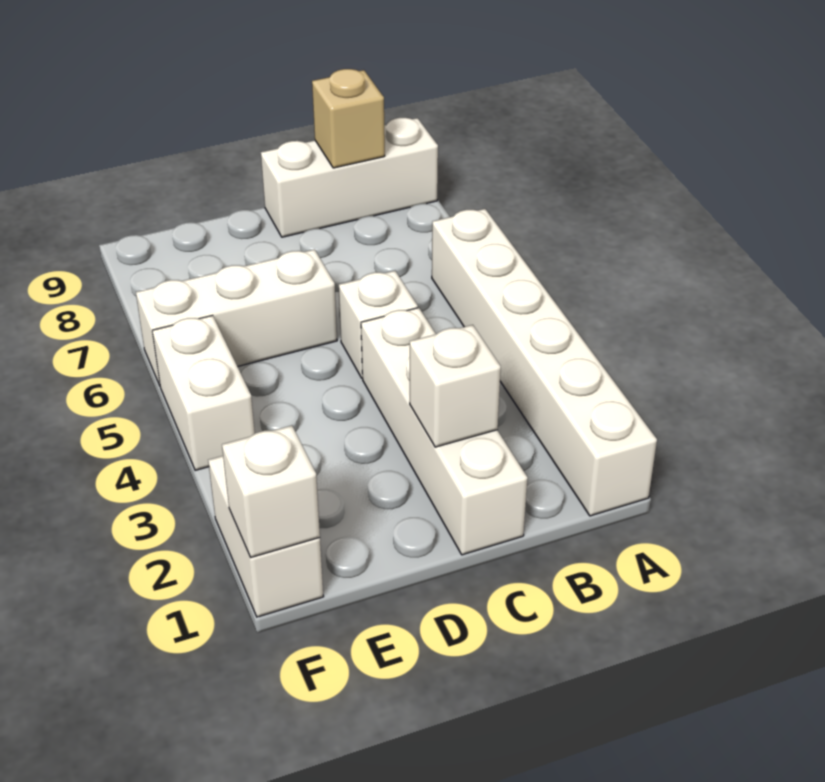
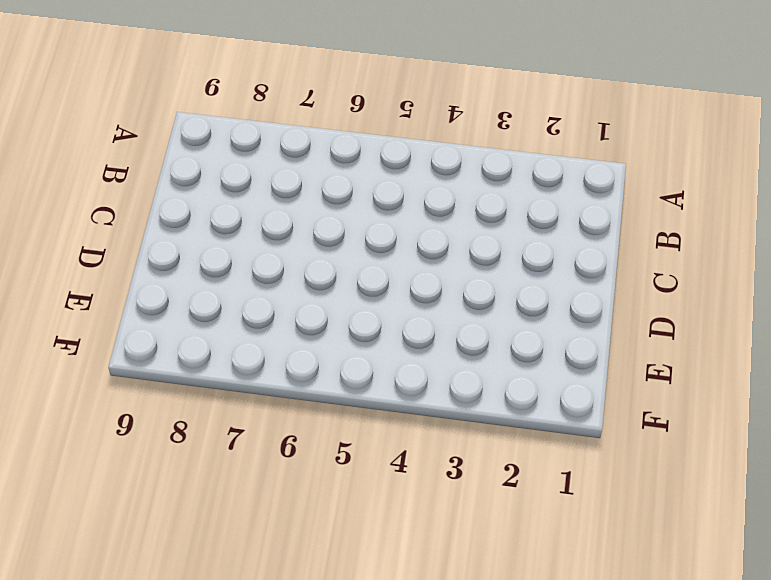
none -> white brick A1:A6 level 1
none -> white brick A9:C9 level 1

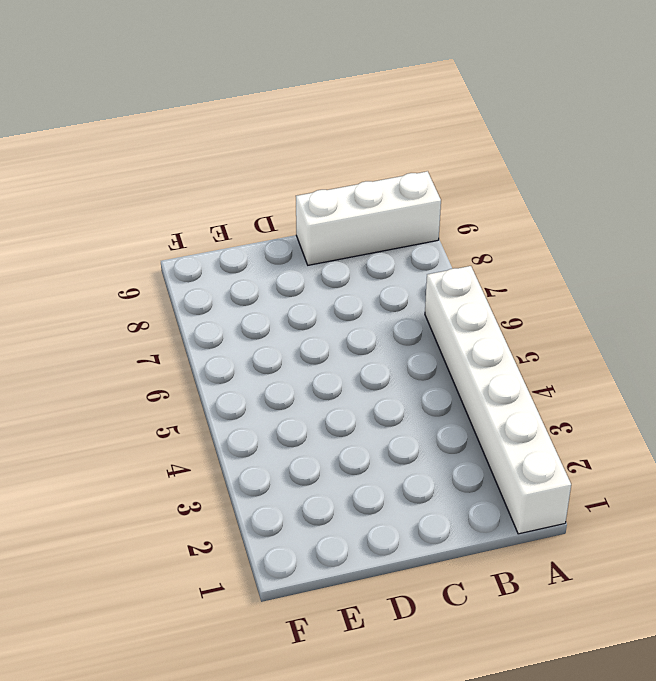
none -> white brick C1:C4 level 1
none -> white brick C5 level 1

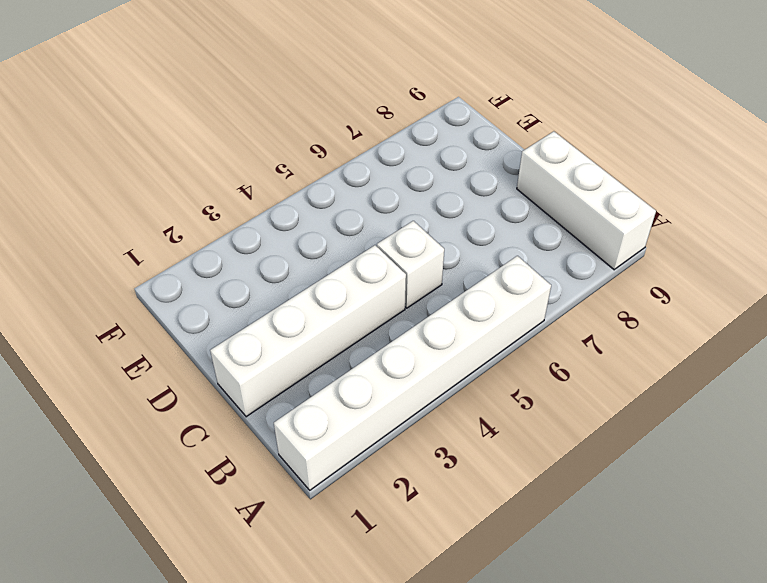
none -> white brick D6:F6 level 1
none -> white brick F1:F2 level 1

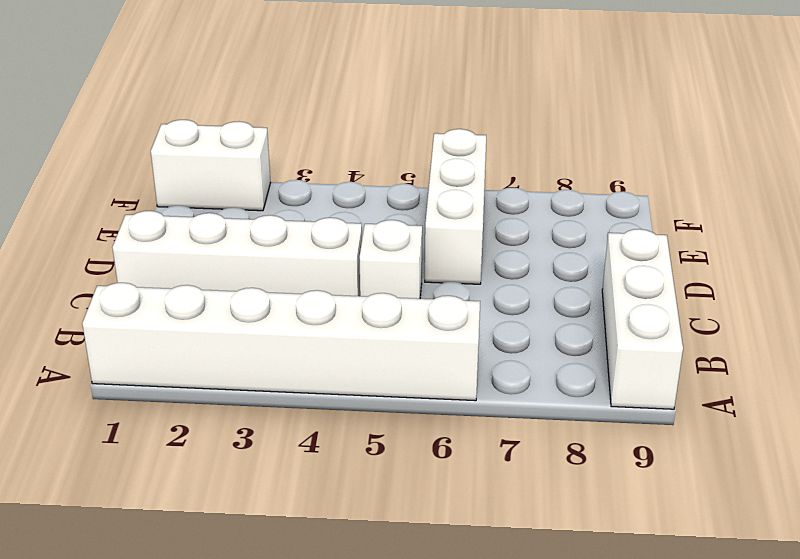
none -> white brick F4:F5 level 1
none -> tan brick B9 level 2

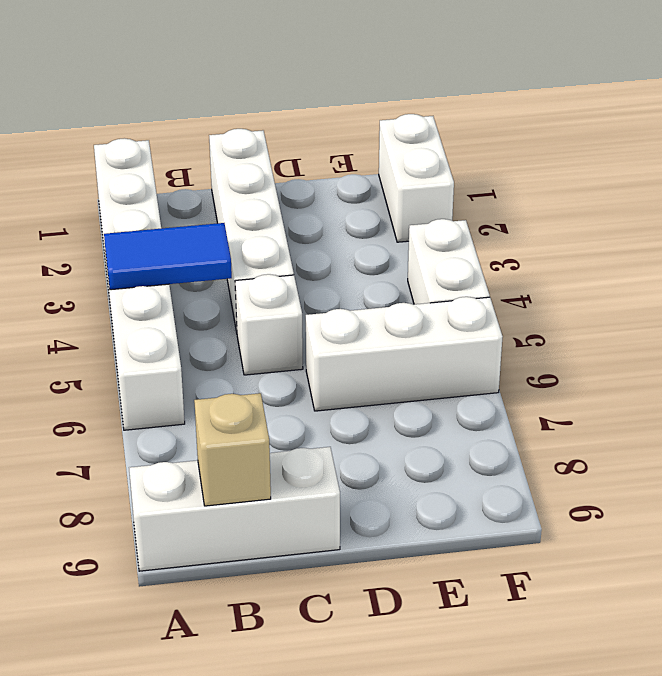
blue tile A4:B4 level 2 -> none
none -> white brick C2 level 2
none -> white brick F1 level 2

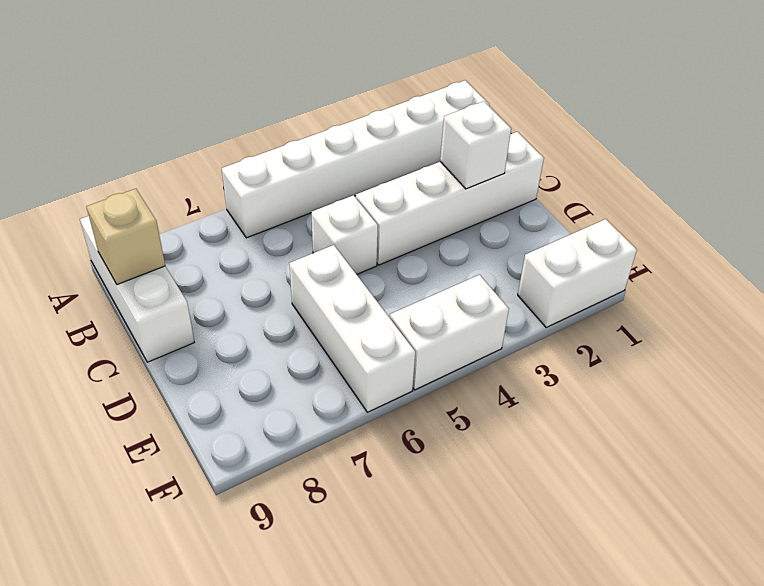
none -> white brick F1 level 2

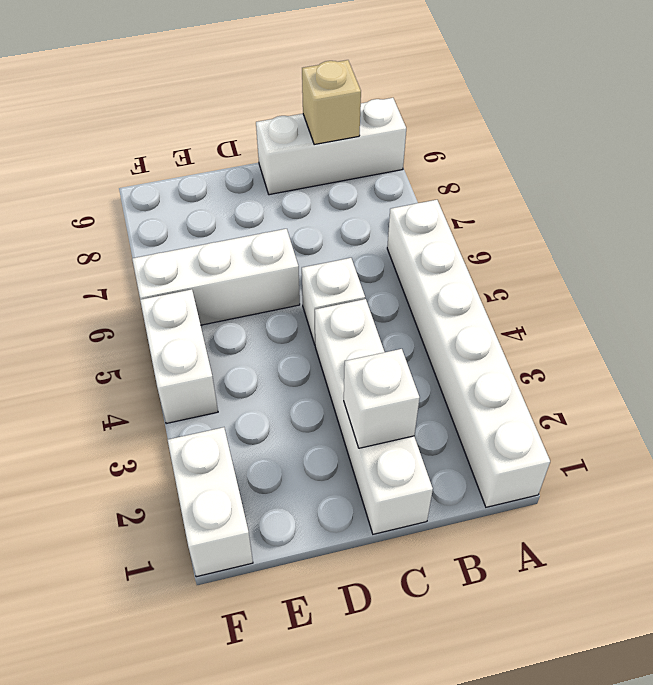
none -> white brick F1 level 2

